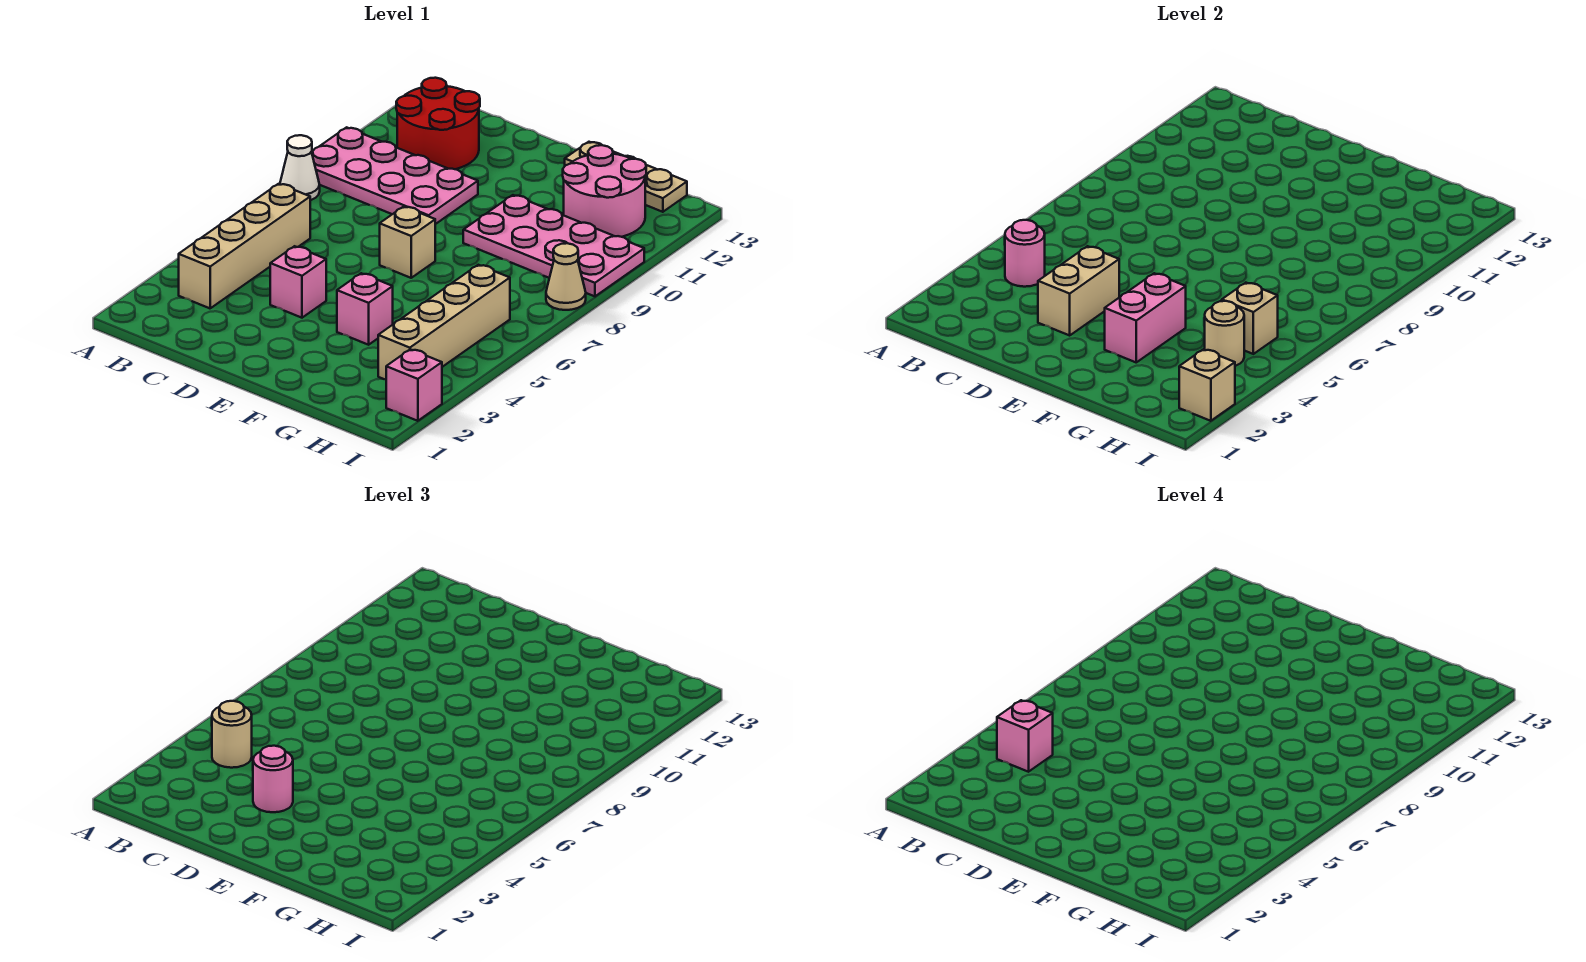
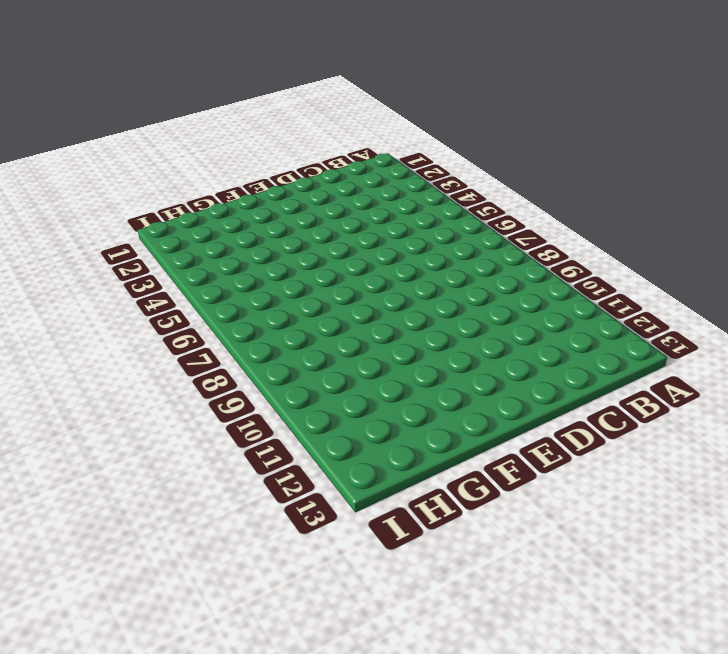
none -> white cone A8 level 1
none -> pink plate A9:D10 level 1
none -> tan brick B3:B6 level 1

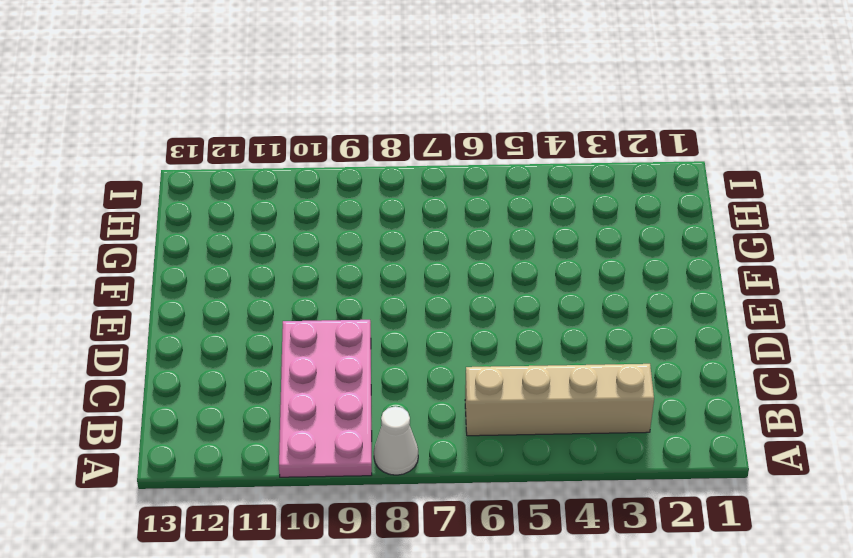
none -> red round brick B11:C12 level 1
none -> pink brick D4 level 1
none -> tan brick E7 level 1

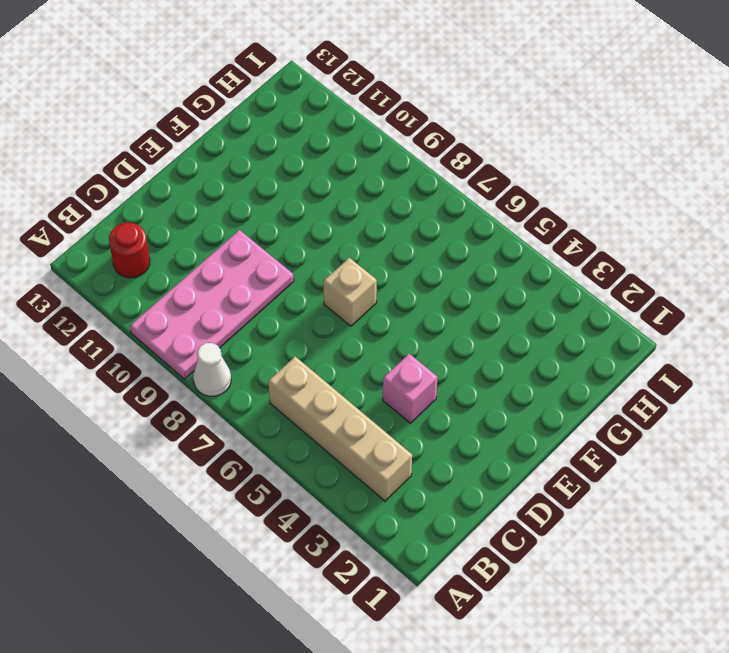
red round brick B12 level 1 -> red round brick B11:C12 level 1
none -> pink brick F4 level 1
none -> pink plate F9:I10 level 1
none -> tan plate F13:H13 level 1

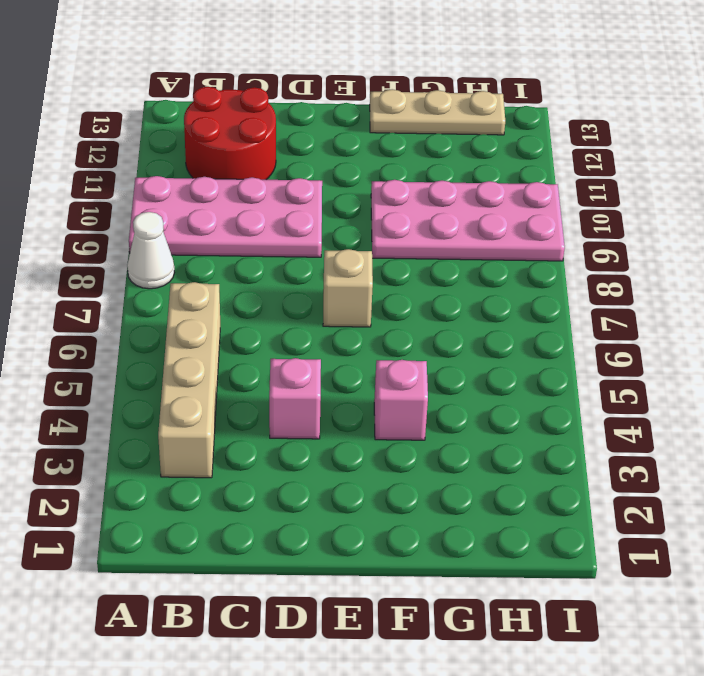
none -> pink round brick G11:H12 level 1
none -> tan brick H3:H6 level 1
none -> pink brick I2 level 1

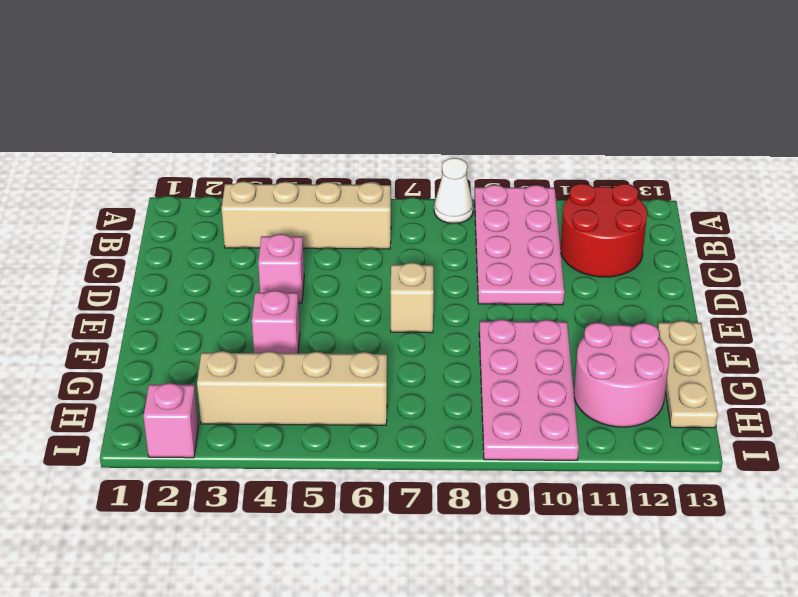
none -> tan cone I8 level 1
none -> pink round brick B4 level 2
none -> tan brick D3:D4 level 2

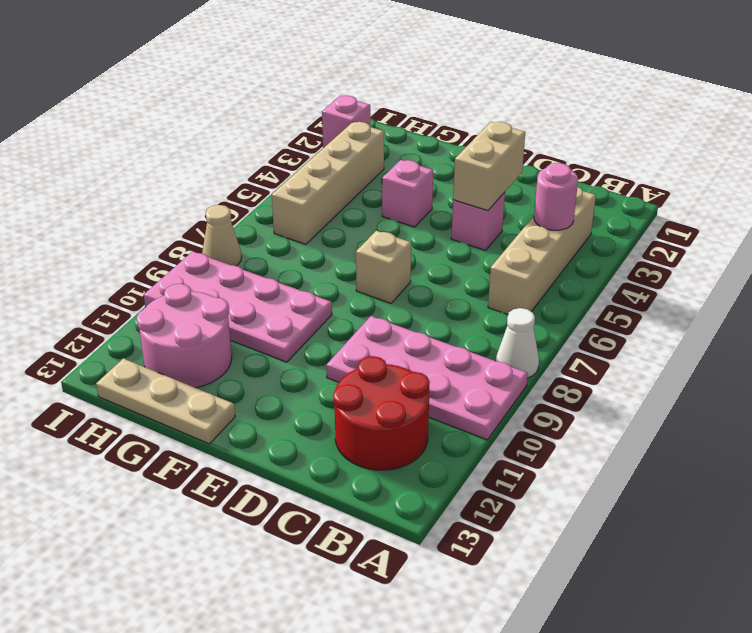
none -> pink brick F3:F4 level 2
none -> tan round brick H4 level 2
none -> tan brick H5 level 2

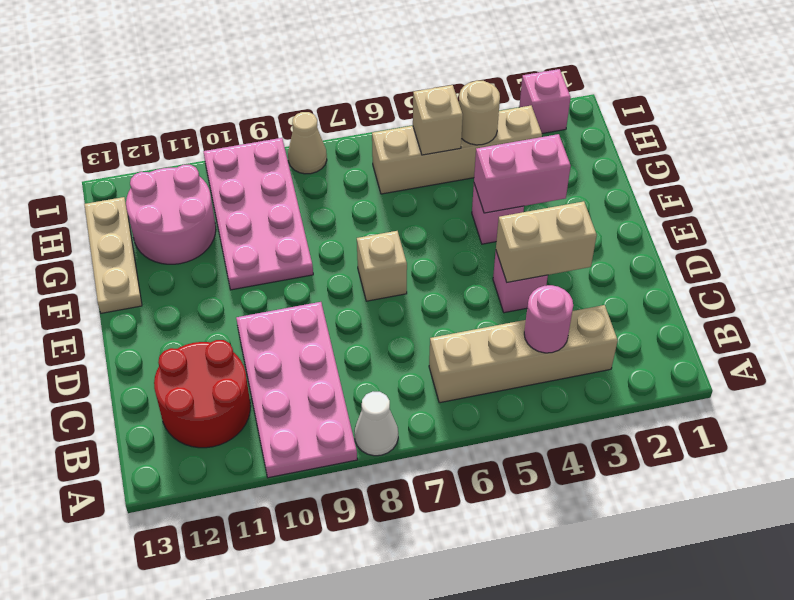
none -> tan brick I2 level 2
none -> tan round brick B4 level 3
none -> pink round brick D3 level 3

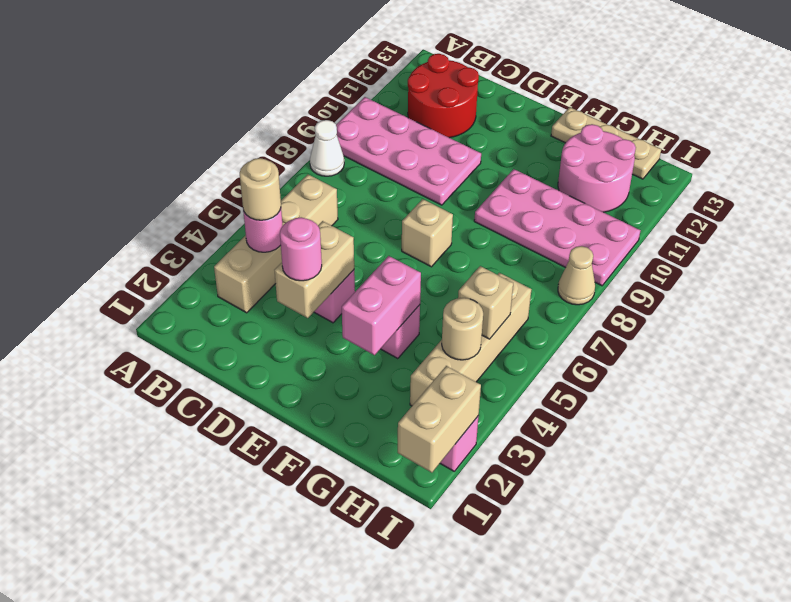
tan brick I1:I2 level 2 -> tan brick I2 level 2
none -> pink brick B4 level 4

